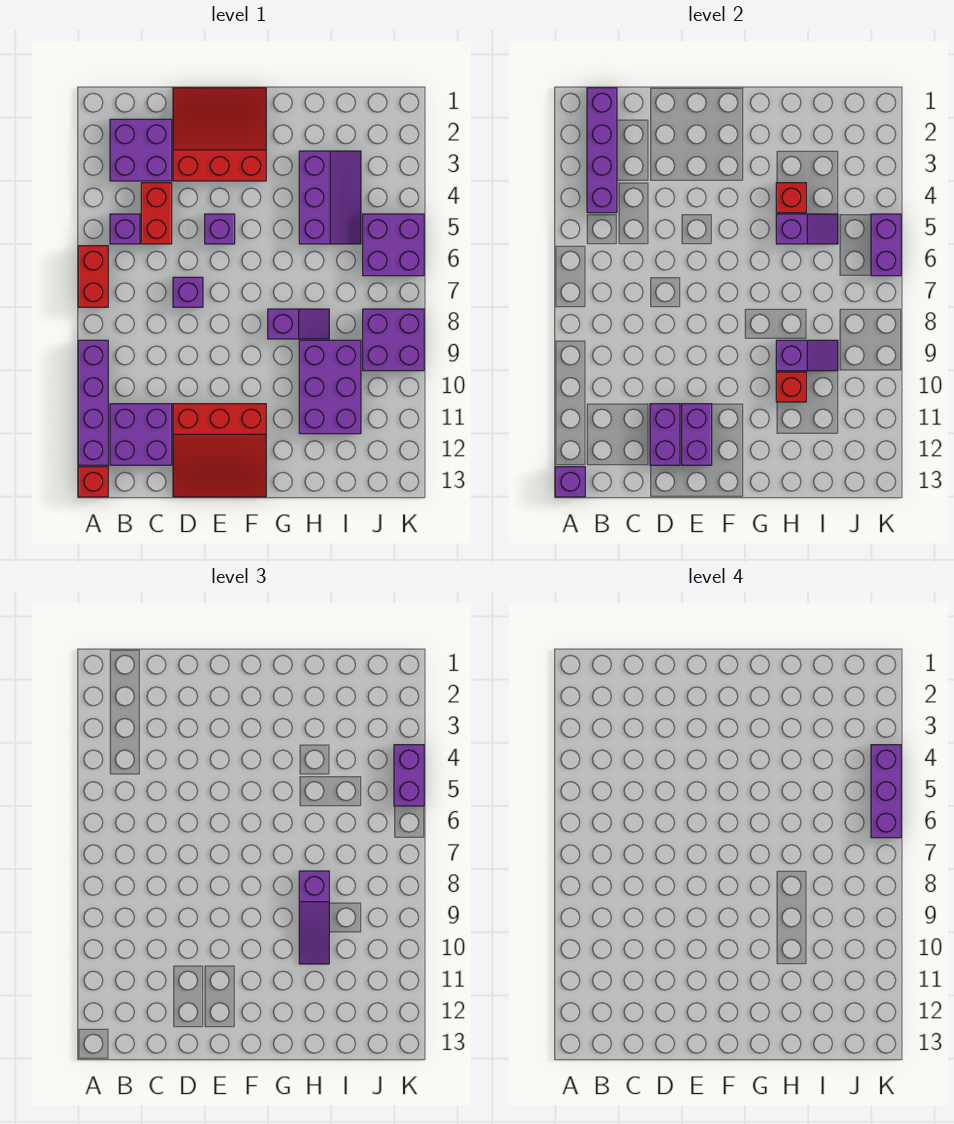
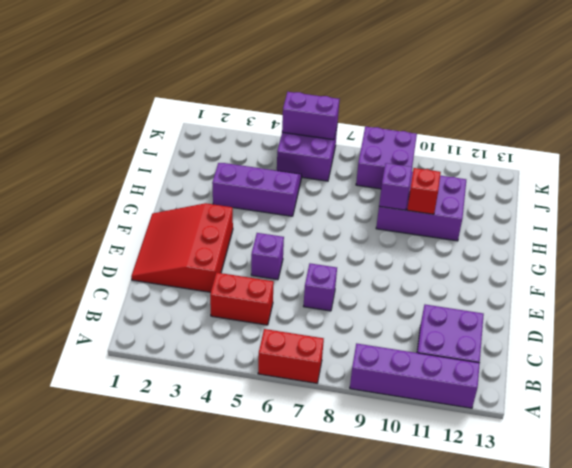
none -> red brick A13 level 1
none -> purple brick B2:C3 level 1
none -> purple brick B5 level 1

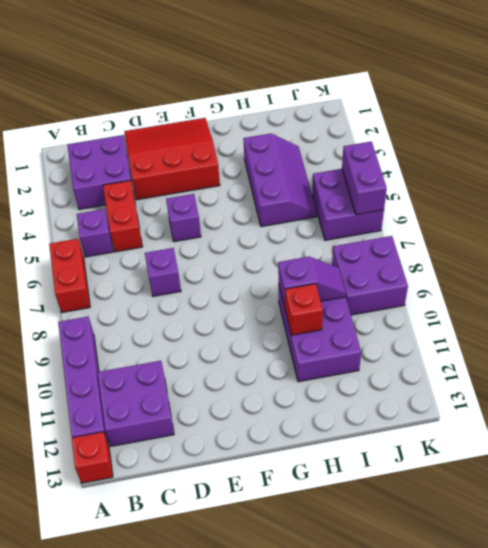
none -> red slope D11:F13 level 1 top 11
none -> purple slope G8:H8 level 1 top G
none -> purple brick A13 level 2

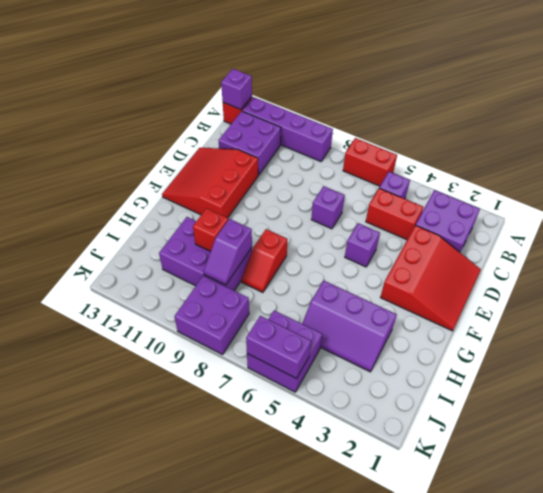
red slope G8:H8 level 1 top G -> purple slope G8:H8 level 1 top G
none -> purple brick B1:B4 level 2
none -> purple brick D11:D12 level 2
none -> purple brick E11:E12 level 2

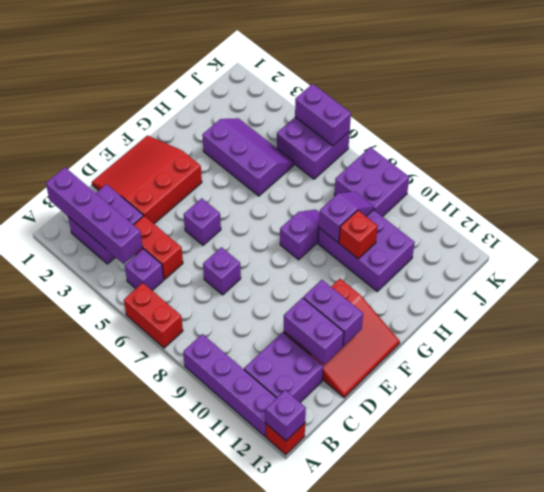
none -> red brick H4 level 2
none -> purple slope H5:I5 level 2 top H
none -> purple slope H8:H10 level 3 top 8

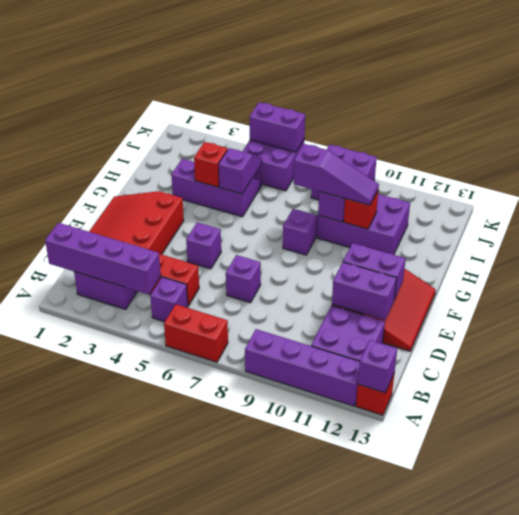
none -> purple brick K4:K5 level 3
none -> purple brick K4:K6 level 4

